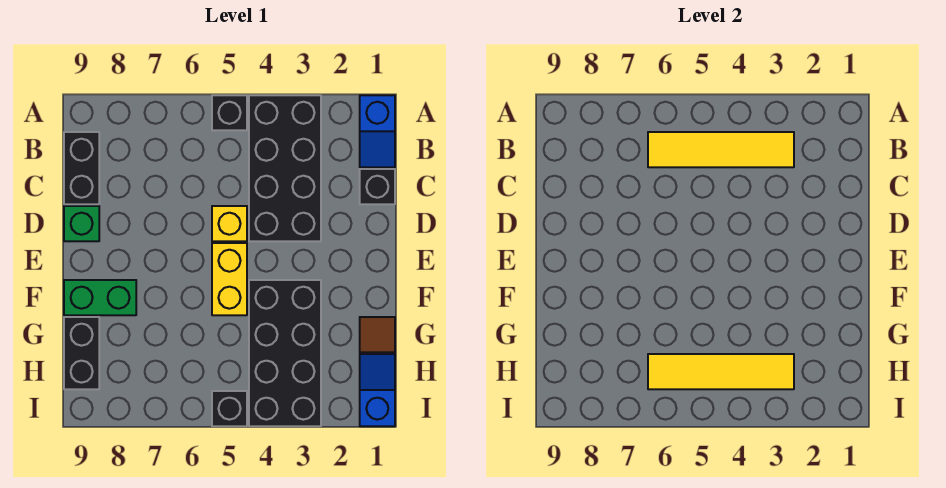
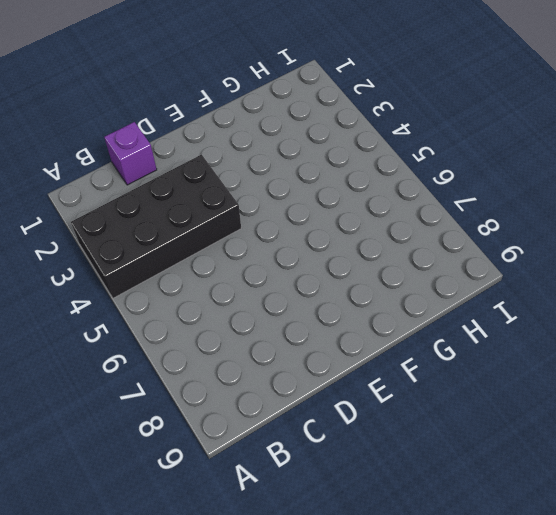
purple brick C1 level 1 -> black brick C1 level 1
none -> blue slope A1:B1 level 1 top A
none -> black brick A5 level 1
none -> black brick B9:C9 level 1

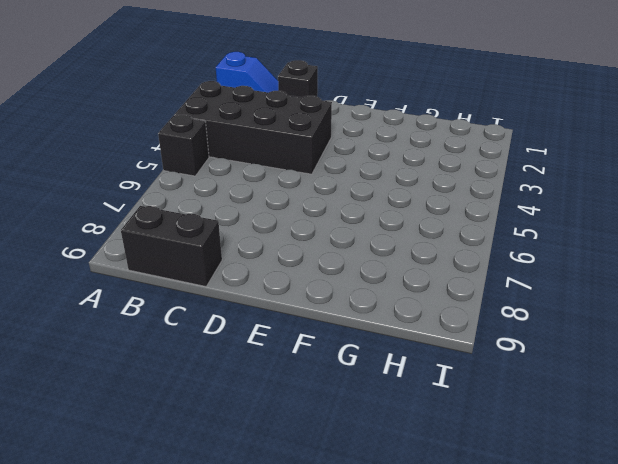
none -> yellow brick D5 level 1
none -> green brick D9 level 1
none -> yellow brick E5:F5 level 1

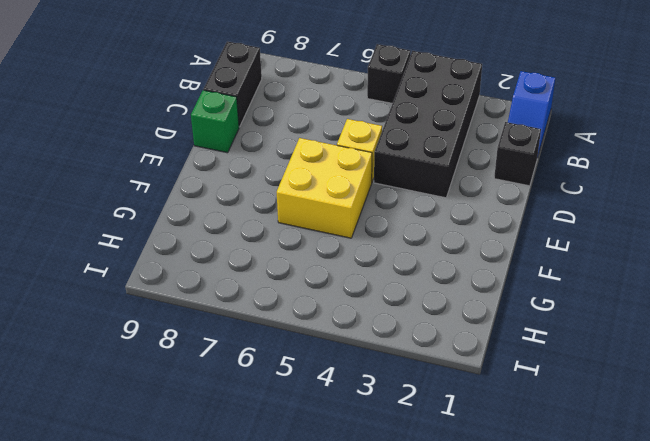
yellow brick E5:F6 level 1 -> yellow brick E5:F5 level 1
none -> black brick F3:I4 level 1
none -> green brick F8:F9 level 1
none -> brown tile G1 level 1

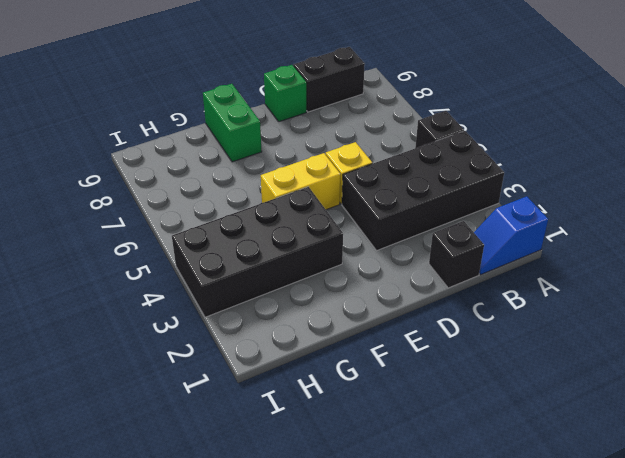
none -> brown tile G1 level 1
none -> black brick G9:H9 level 1
none -> blue slope H1:I1 level 1 top I

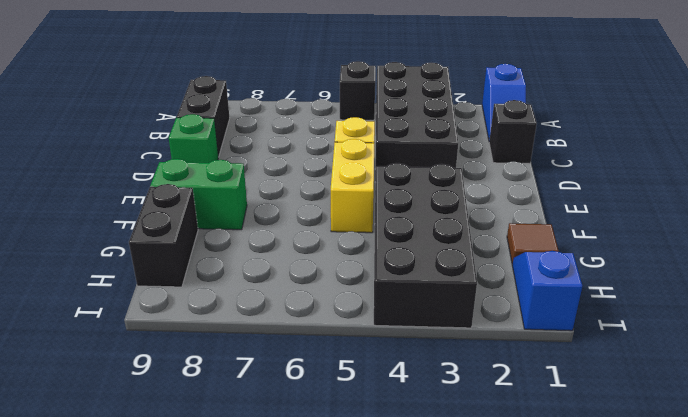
none -> black brick I5 level 1
none -> yellow tile B3:B6 level 2
none -> yellow tile H3:H6 level 2

